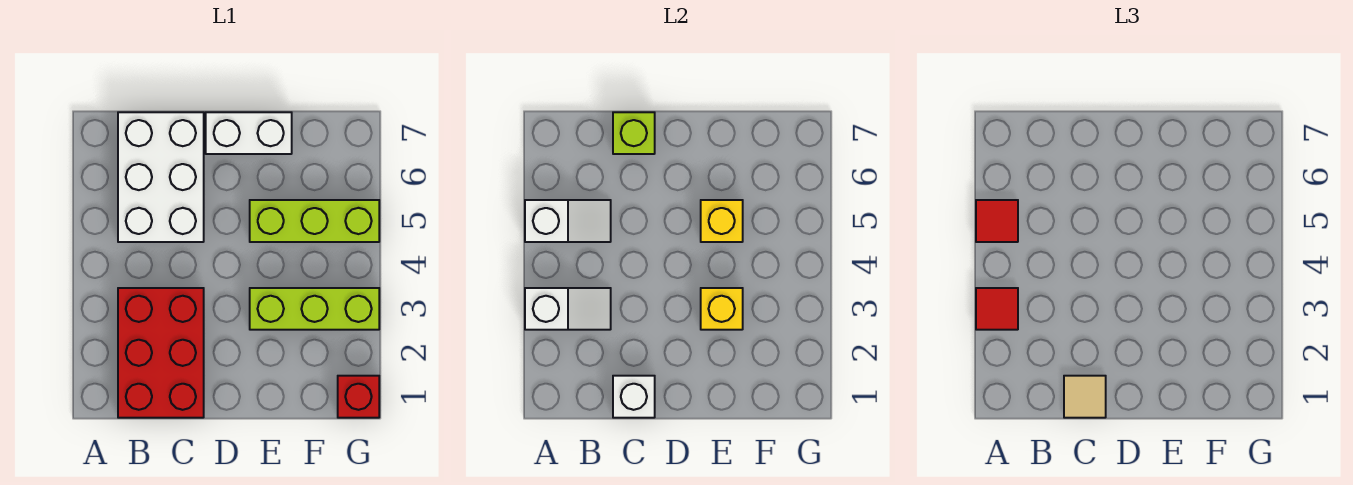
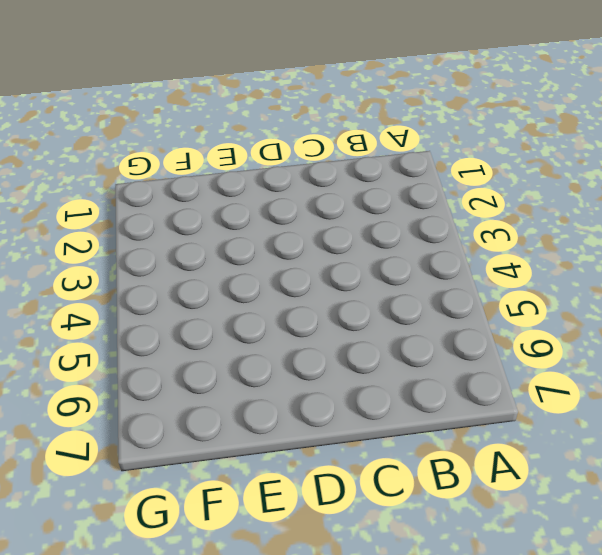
none -> red brick B1:C3 level 1
none -> white brick B5:C7 level 1
none -> white brick D7:E7 level 1

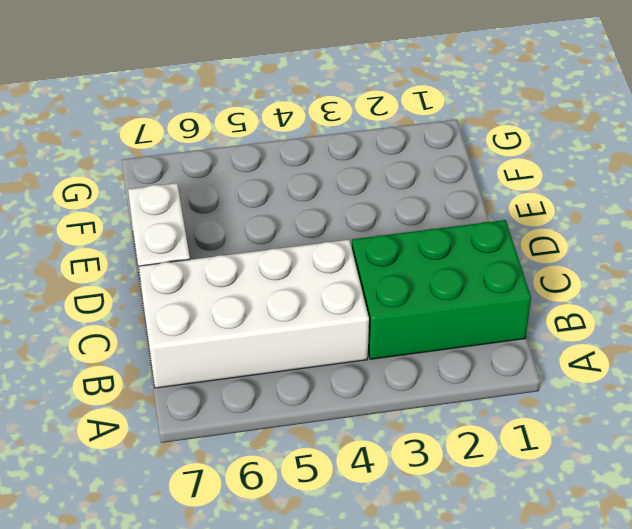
green brick B1:C3 level 1 -> red brick B1:C3 level 1
white brick B4:C7 level 1 -> white brick B5:C7 level 1
none -> lime brick E3:G3 level 1
none -> lime brick E5:G5 level 1
none -> red brick G1 level 1

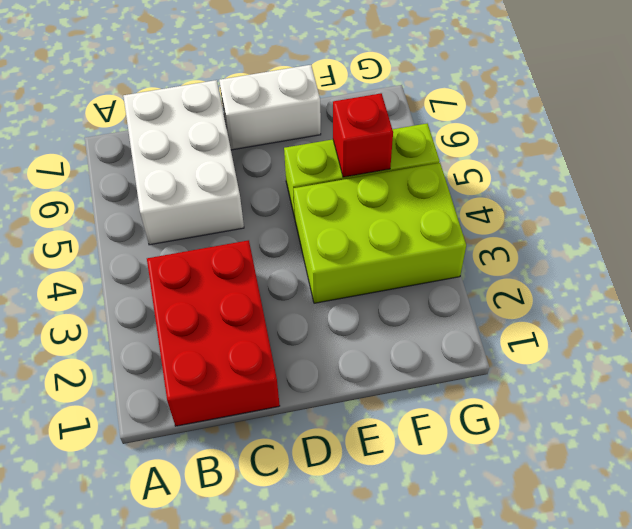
lime brick E3:G4 level 1 -> lime brick E3:G3 level 1
red brick F5 level 2 -> red brick G1 level 1
none -> white slope A3:B3 level 2 top A
none -> white slope A5:B5 level 2 top A
none -> white brick C1 level 2

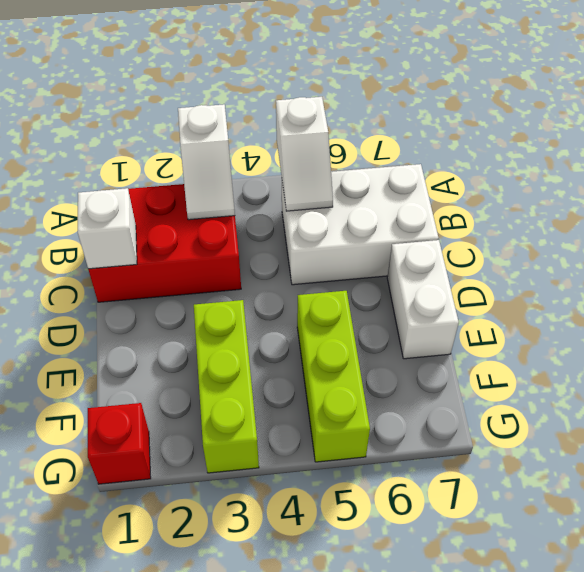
none -> lime brick C7 level 2
none -> yellow brick E3 level 2
none -> yellow brick E5 level 2

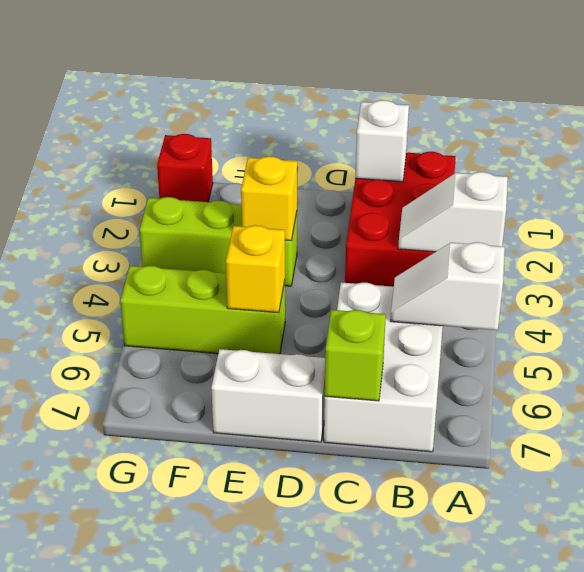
none -> red tile A3 level 3
none -> red tile A5 level 3
none -> tan tile C1 level 3

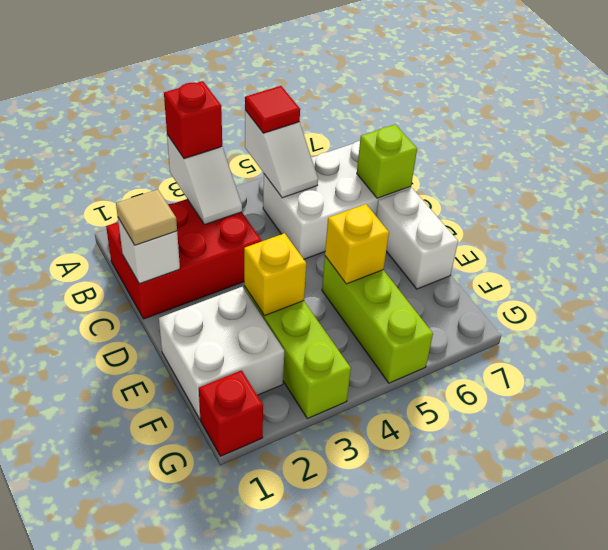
red brick A3 level 3 -> red tile A3 level 3
white brick E1:F2 level 1 -> none

